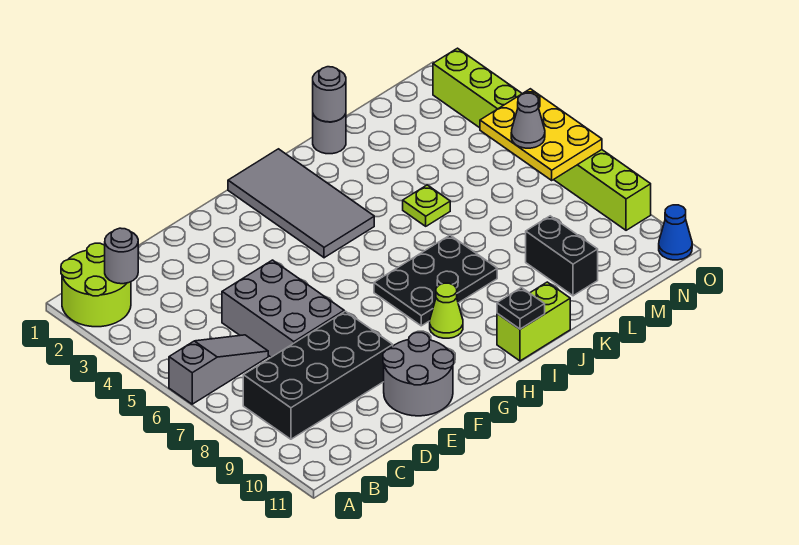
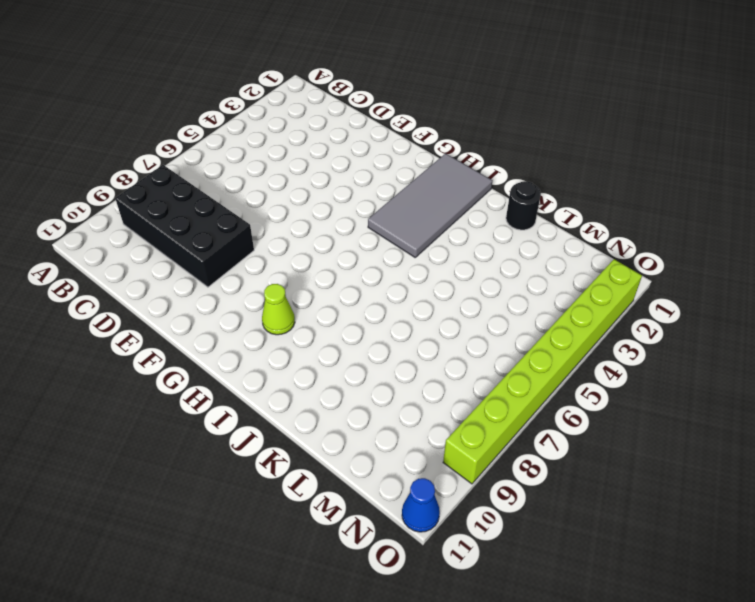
black round brick K1 level 1 -> grey round brick K1 level 1
none -> lime round brick A1:B2 level 1
none -> grey slope A6:C6 level 1 top A
none -> grey brick D5:E7 level 1

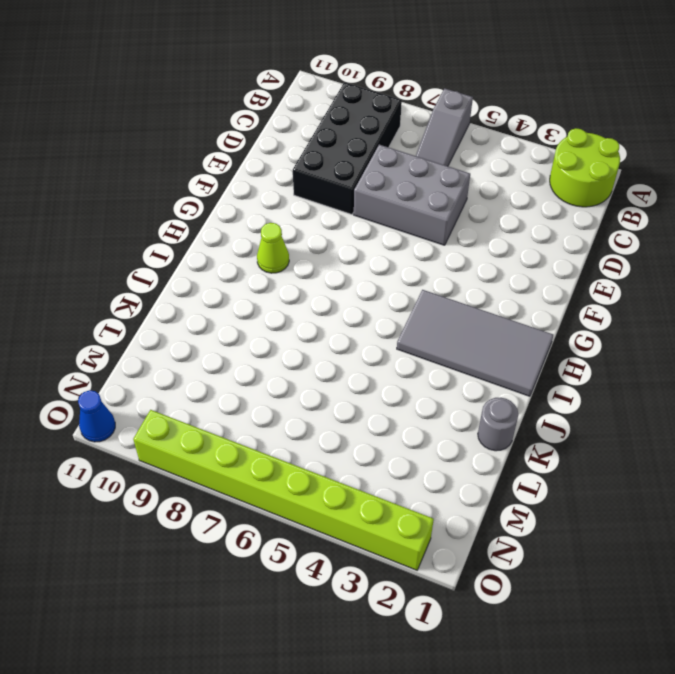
none -> grey round brick E10:F11 level 1
none -> black plate H7:J8 level 1
none -> lime brick I11:J11 level 1

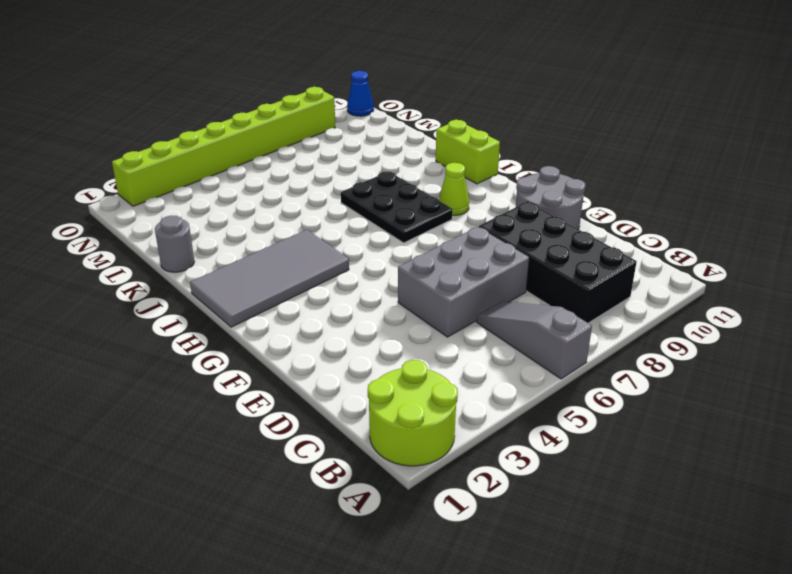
none -> lime plate K5 level 1
none -> black brick L9:L10 level 1
none -> grey round brick B2 level 2

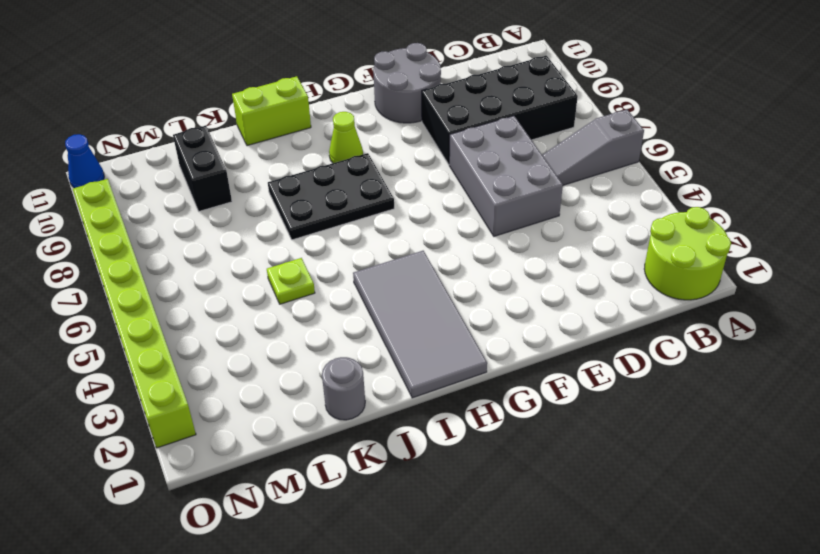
none -> grey round brick B2 level 2
none -> black plate I11 level 2
none -> grey round brick K1 level 2

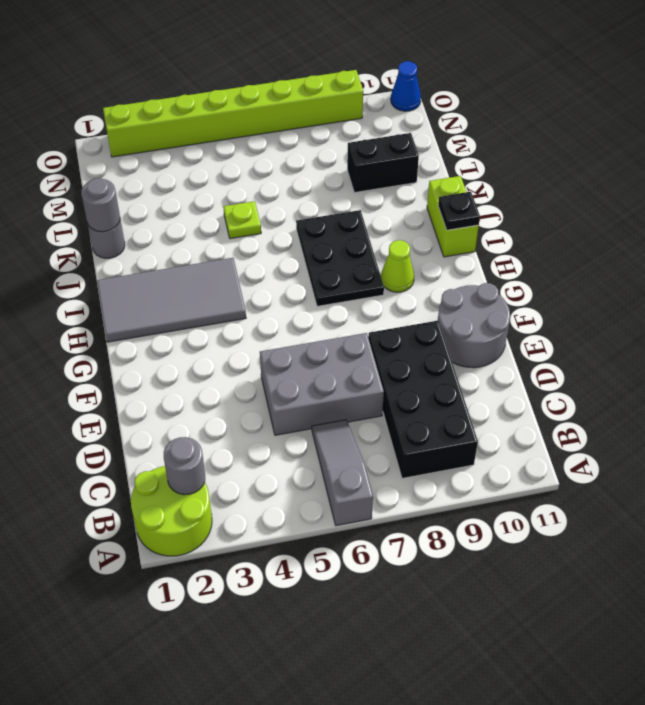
none -> yellow plate N5:O7 level 2
none -> grey cone N6 level 3

